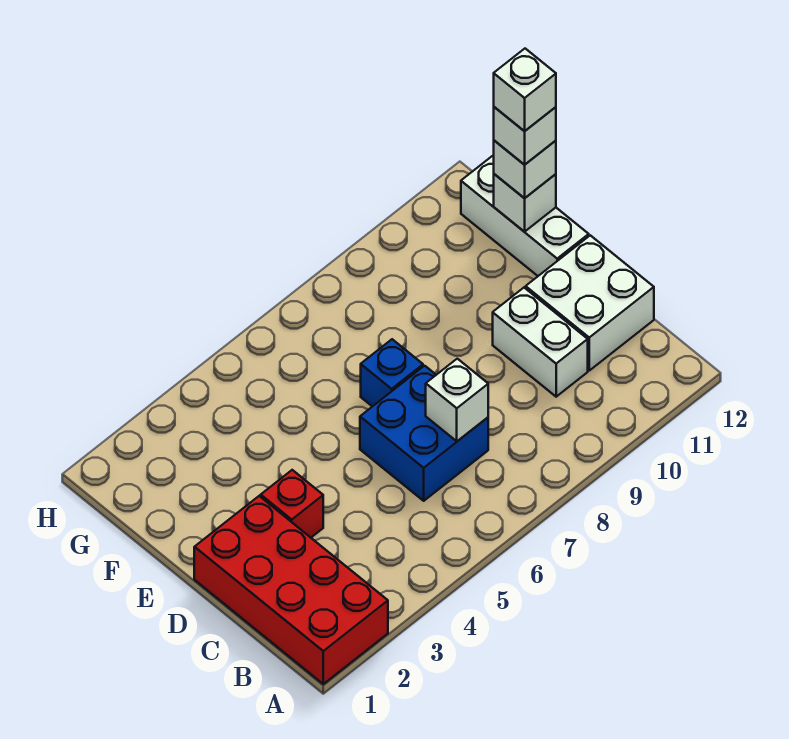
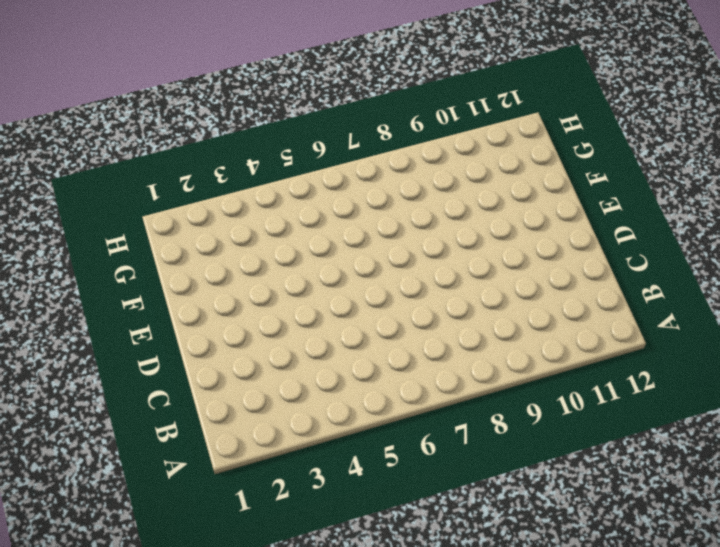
none -> red brick A1:D2 level 1
none -> blue brick C6:D7 level 1
none -> white brick C10:D10 level 1

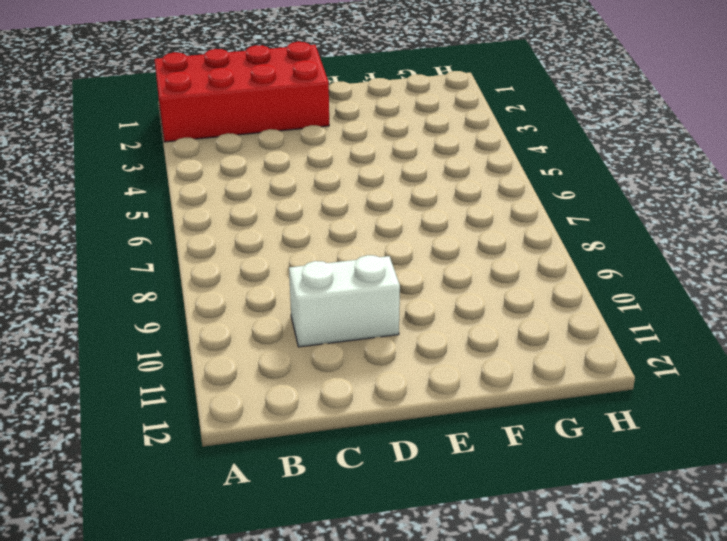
none -> blue brick C6:D7 level 1
none -> white brick C11:D12 level 1
none -> red brick D3 level 1

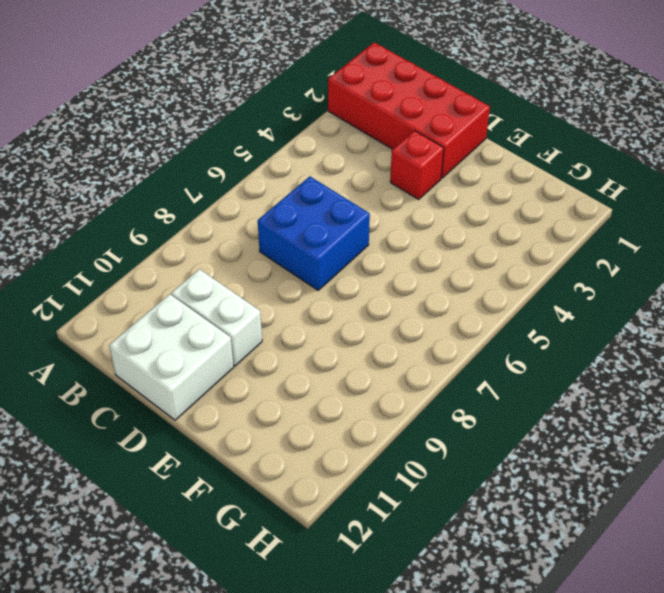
none -> blue brick E7 level 1
none -> white brick E12:G12 level 1
none -> white brick C7 level 2

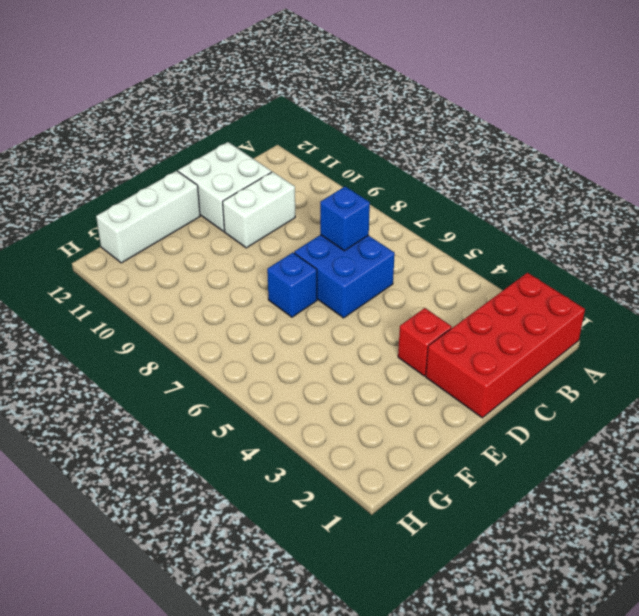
blue brick C7 level 2 -> white brick C7 level 2
none -> white brick F12 level 2
none -> white brick F12 level 3
none -> white brick F12 level 4

